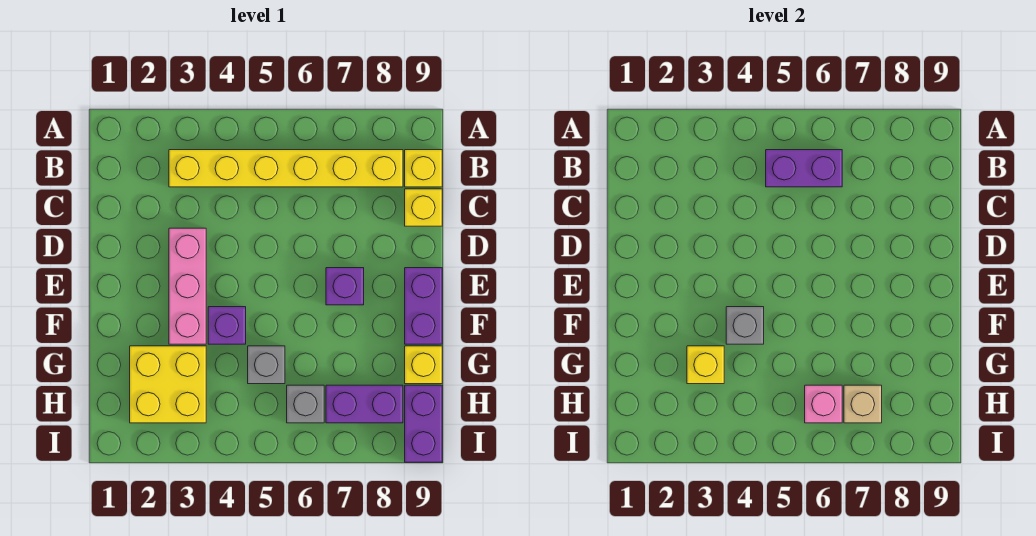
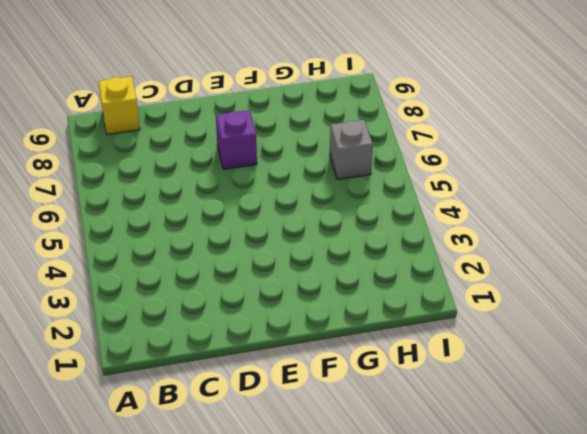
none -> yellow brick B3:B8 level 1
none -> yellow brick C9 level 1
none -> pink brick D3:F3 level 1

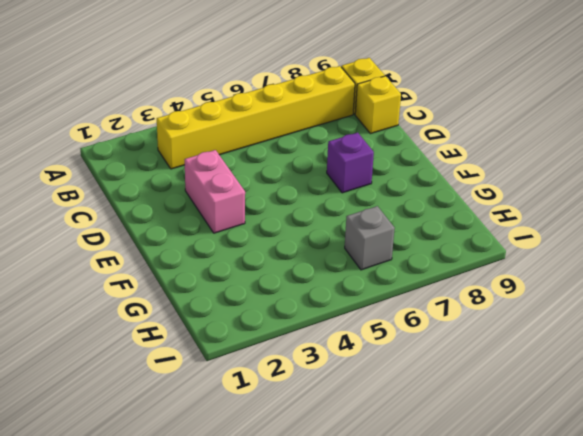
pink brick D3:E3 level 1 -> pink brick D3:F3 level 1
none -> purple brick E9:F9 level 1
none -> purple brick F4 level 1
none -> yellow brick G2:H3 level 1

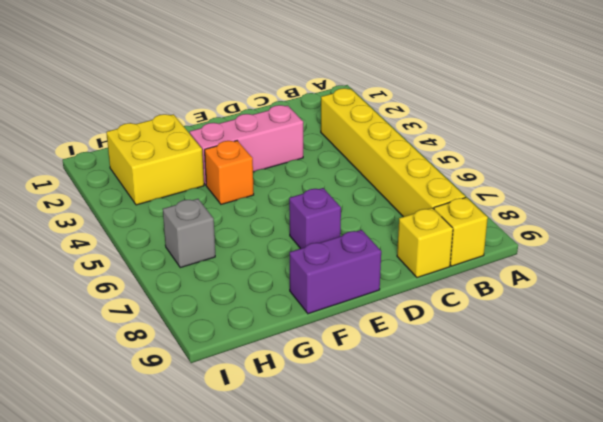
orange brick F4 level 1 -> purple brick F4 level 1
none -> grey brick G5 level 1
none -> yellow brick G9 level 1
none -> purple brick H7:H8 level 1

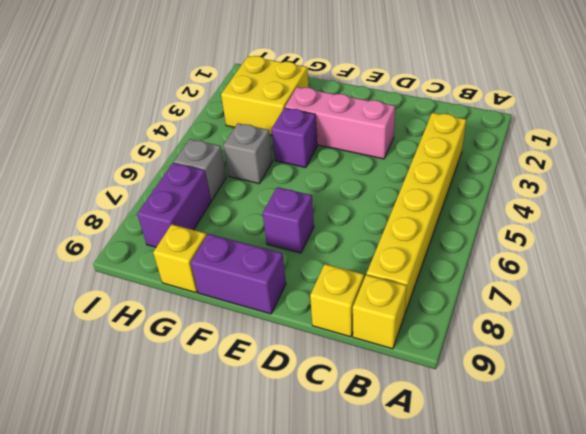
none -> purple brick H9:I9 level 1
none -> purple brick B5:B6 level 2
none -> grey brick F4 level 2

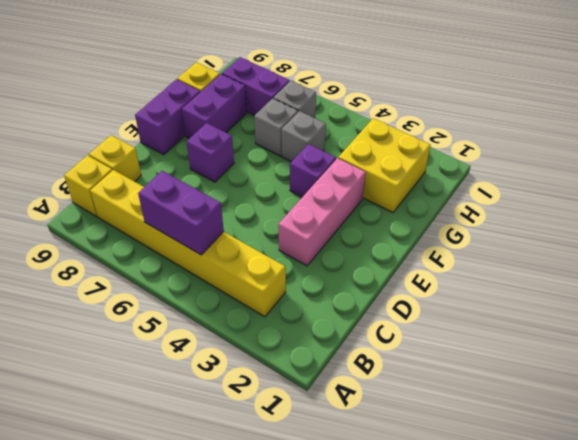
purple brick F8:G8 level 1 -> purple brick H9:I9 level 1
grey brick G6 level 1 -> grey brick F4 level 2
none -> yellow brick G3 level 2
none -> pink brick H6 level 2
none -> tan brick H7 level 2

